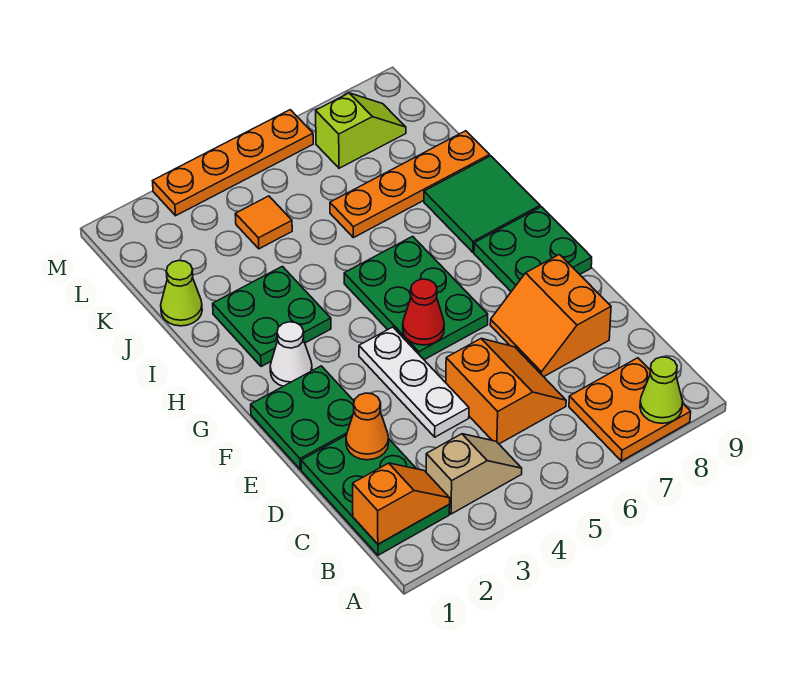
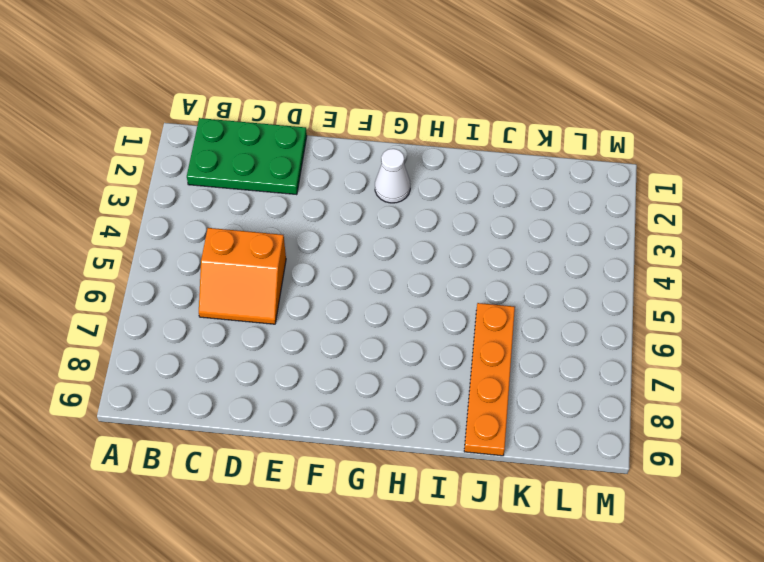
none -> orange plate A7:B8 level 1
none -> tan slope B3:B4 level 1 top 3
none -> white plate D4:F4 level 1

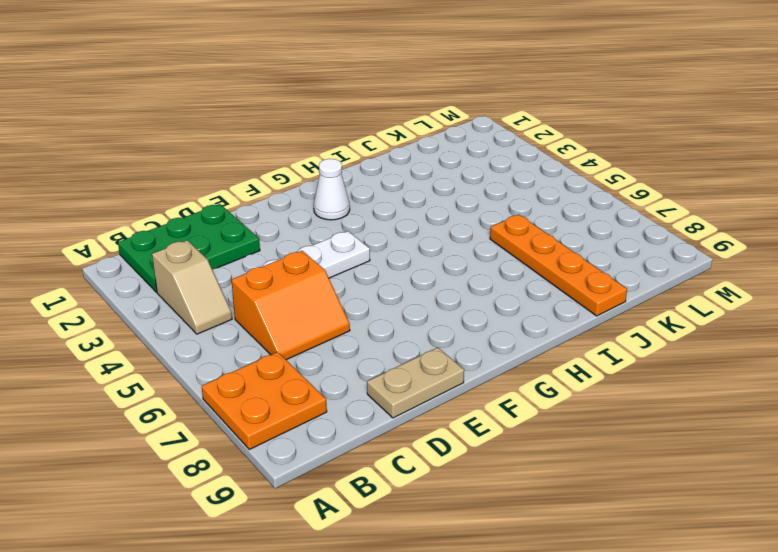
tan plate D9:E9 level 1 -> none
none -> orange slope D7:E8 level 1 top 8
none -> green plate E1:F2 level 1
none -> green plate F5:H6 level 1

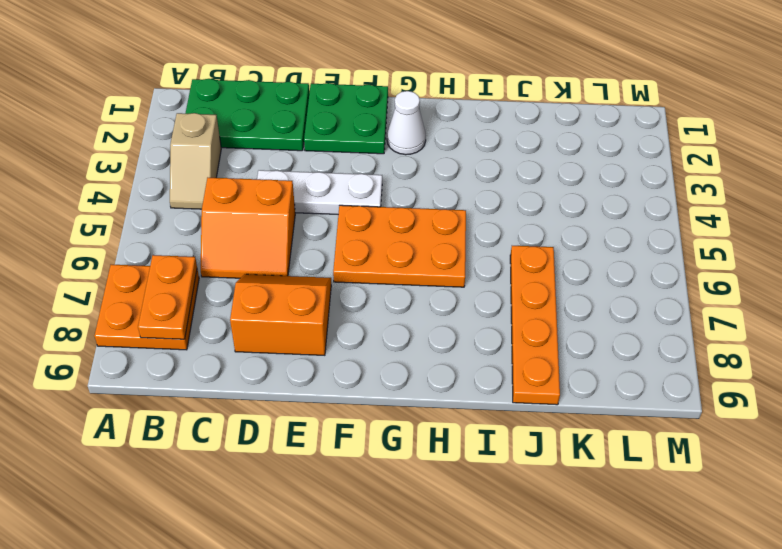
orange plate B7:B8 level 2 -> none
orange plate F5:H6 level 1 -> green plate F5:H6 level 1
none -> green plate F8:G9 level 1
none -> green plate H2:I3 level 1
none -> green tile H8:I9 level 1

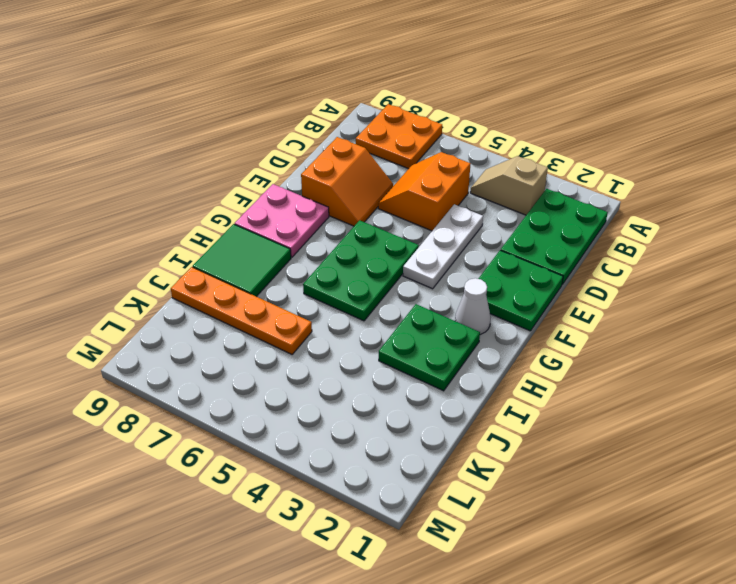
pink plate F8:G9 level 1 -> green plate F8:G9 level 1
none -> lime cone J1 level 1
none -> orange tile K4 level 1
none -> lime slope L7:L8 level 1 top 7

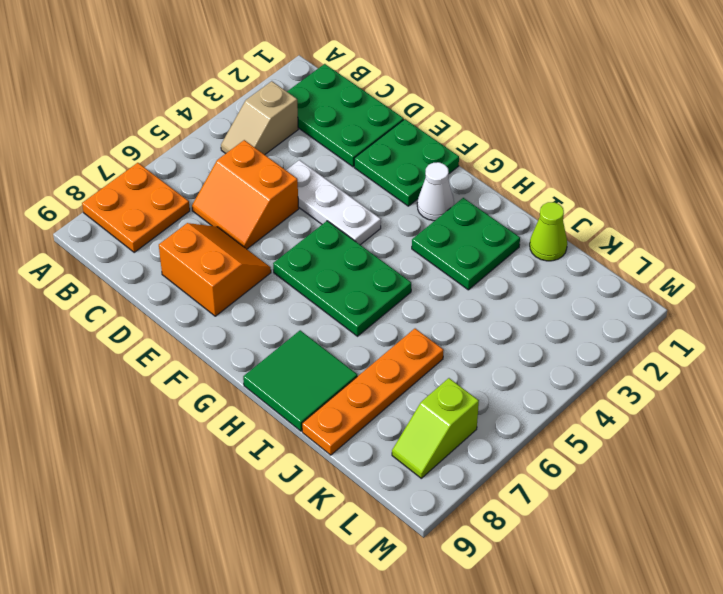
none -> green plate F8:G9 level 1
none -> orange tile K4 level 1
none -> orange plate M3:M6 level 1

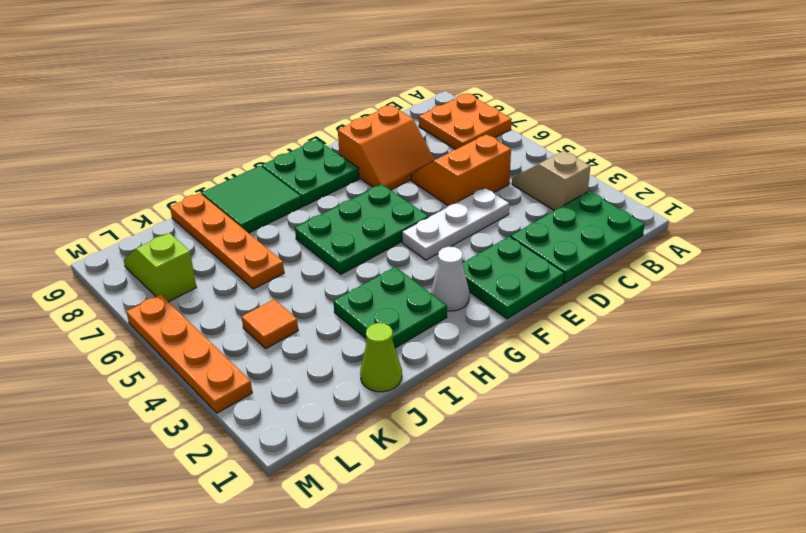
none -> lime cone A8 level 2
none -> orange slope B1:B2 level 2 top 1
none -> orange cone D2 level 2

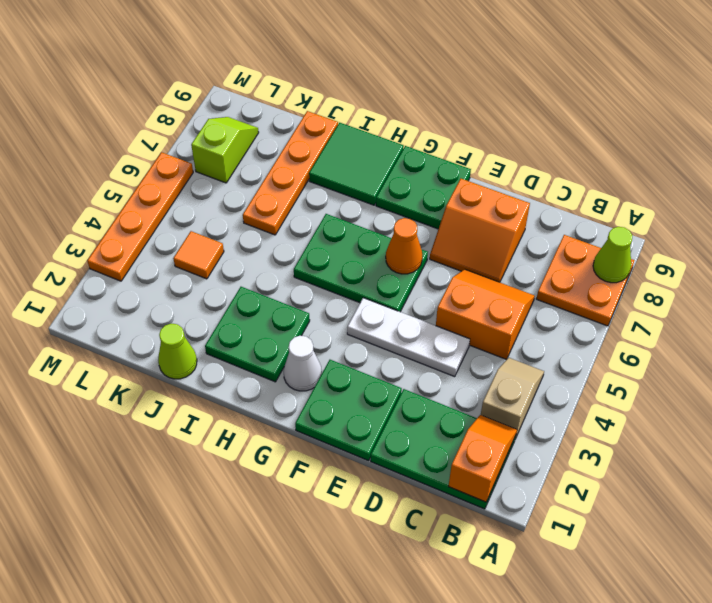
orange cone F6 level 2 -> orange cone D2 level 2
none -> red cone F5 level 2

